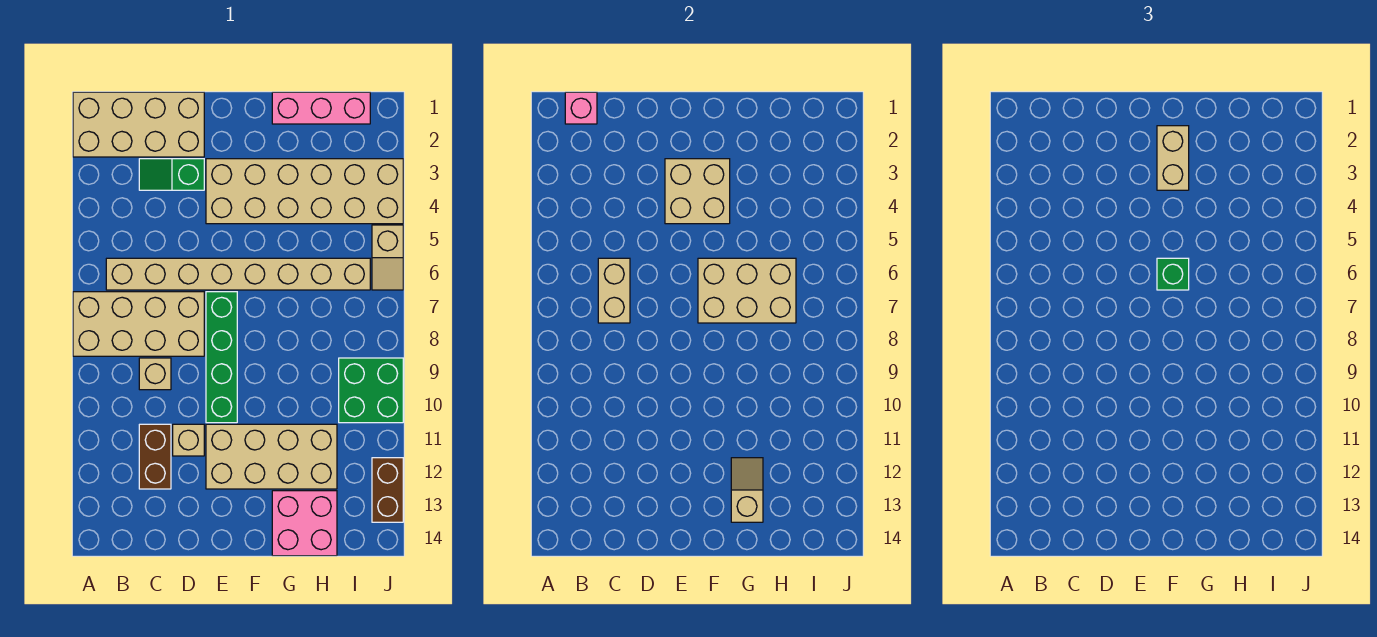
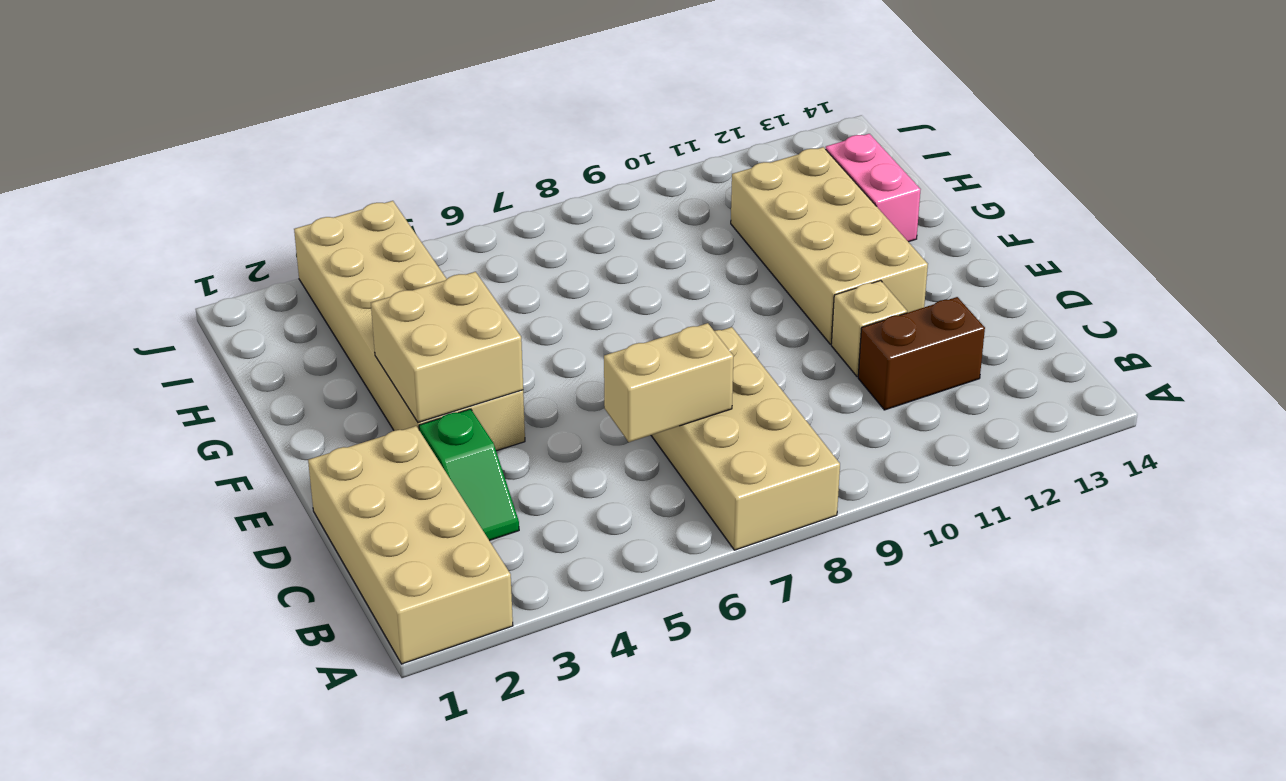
pink brick G13:H13 level 1 -> pink brick G13:H14 level 1
none -> tan brick B6:I6 level 1
none -> tan brick C9 level 1
none -> green brick E7:E10 level 1

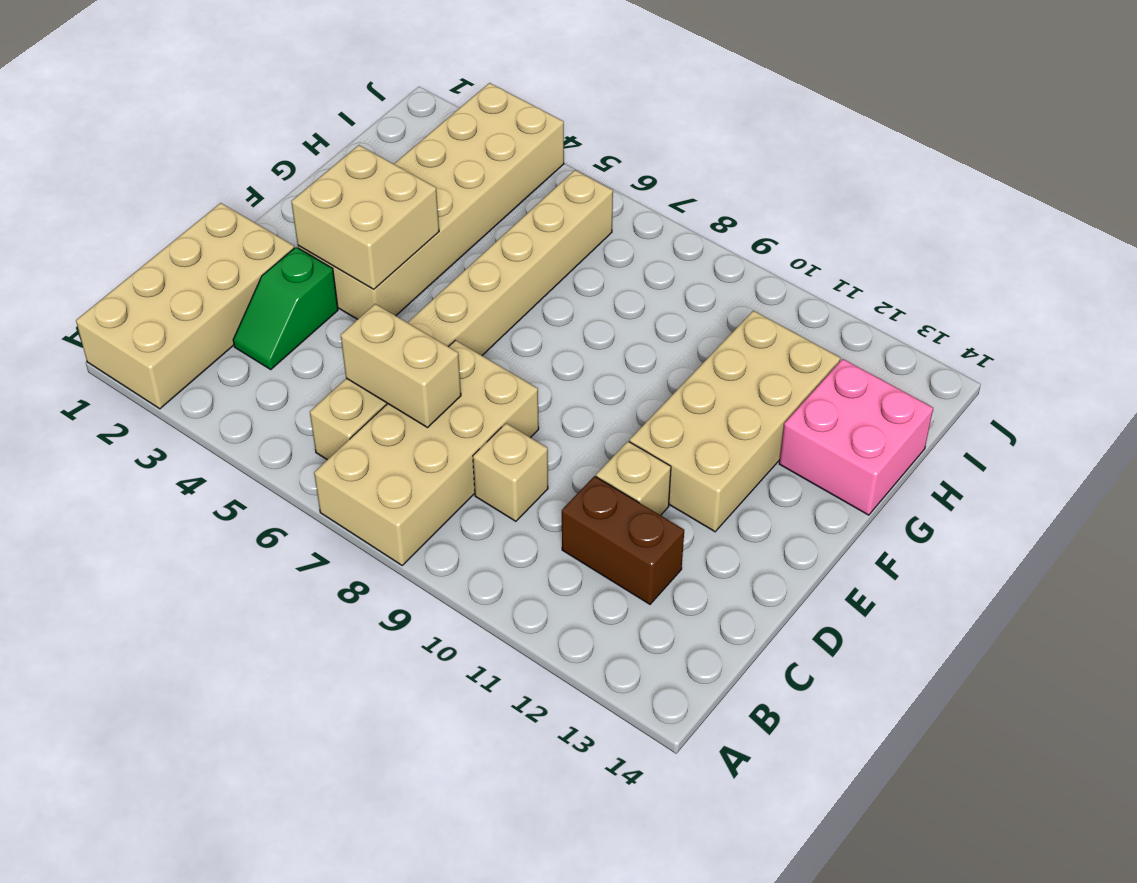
none -> green brick E7:E10 level 1
none -> pink brick G1:I1 level 1
none -> green brick I9:J10 level 1

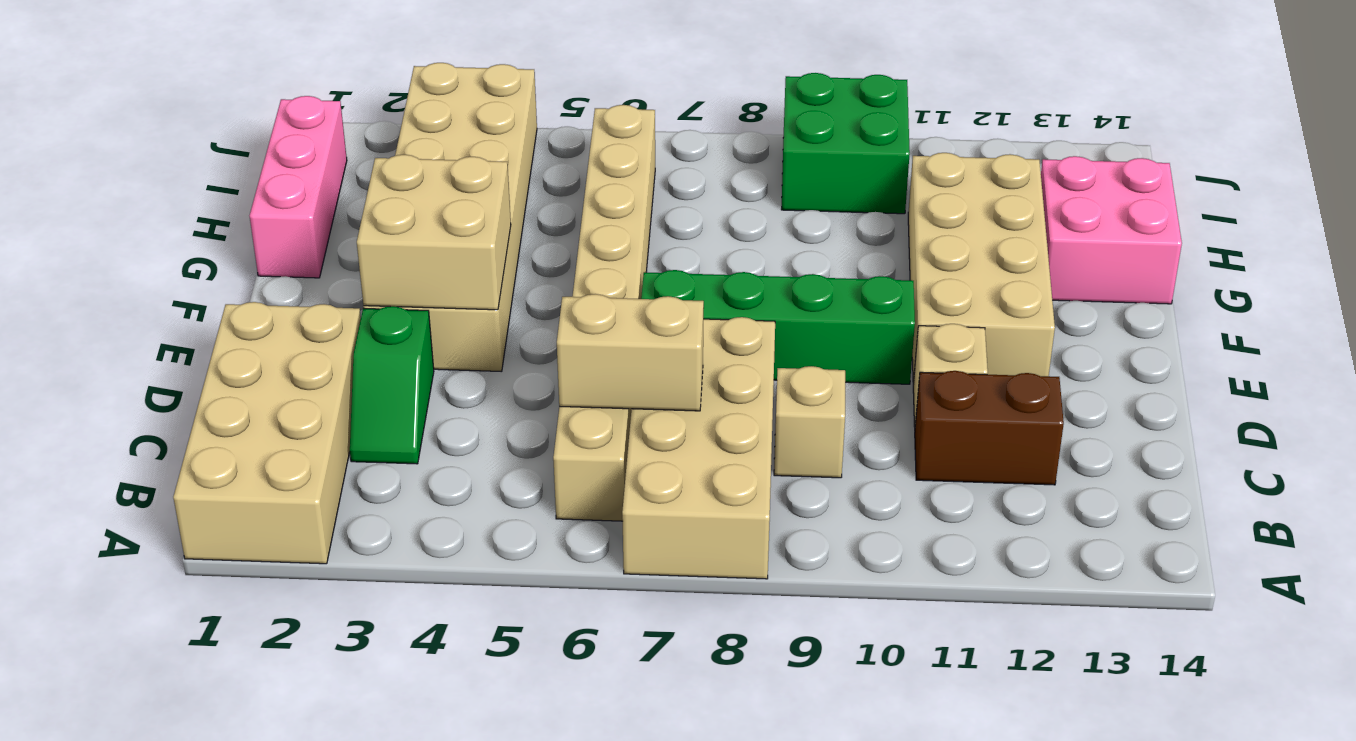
none -> tan slope J5:J6 level 1 top 5
none -> brown brick J12:J13 level 1
none -> pink brick B1 level 2

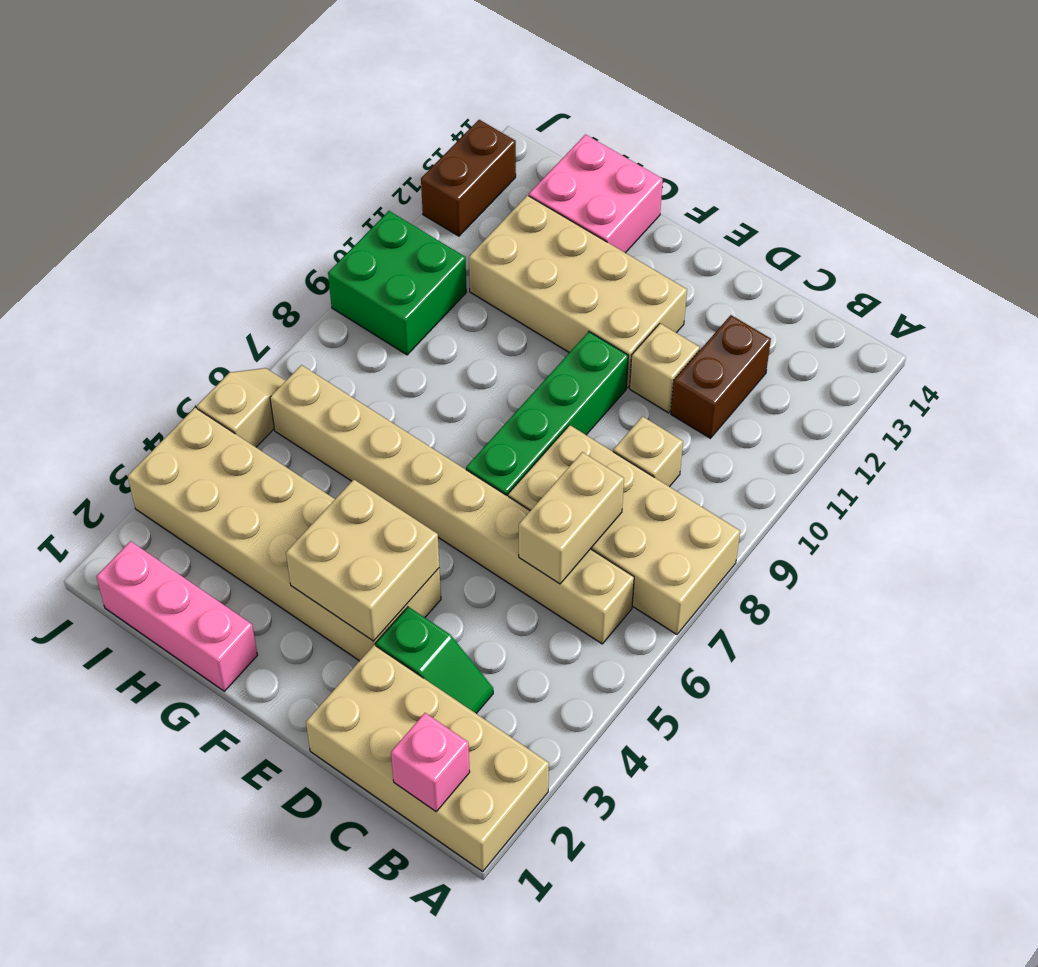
none -> tan brick F6:H7 level 2
none -> tan slope G12:G13 level 2 top 13
none -> tan brick F2:F3 level 3

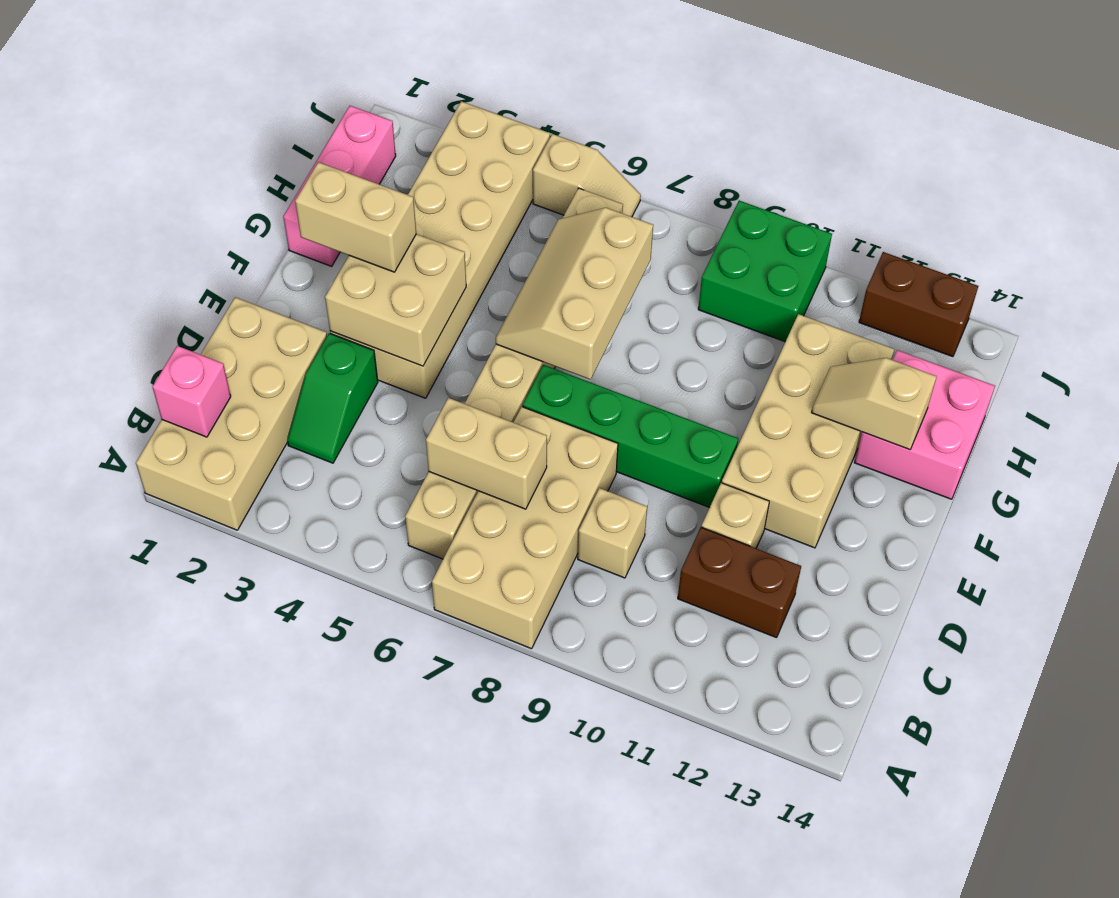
tan slope F6:H7 level 2 top 7 -> tan brick F6:H7 level 2
none -> green brick F6 level 3

